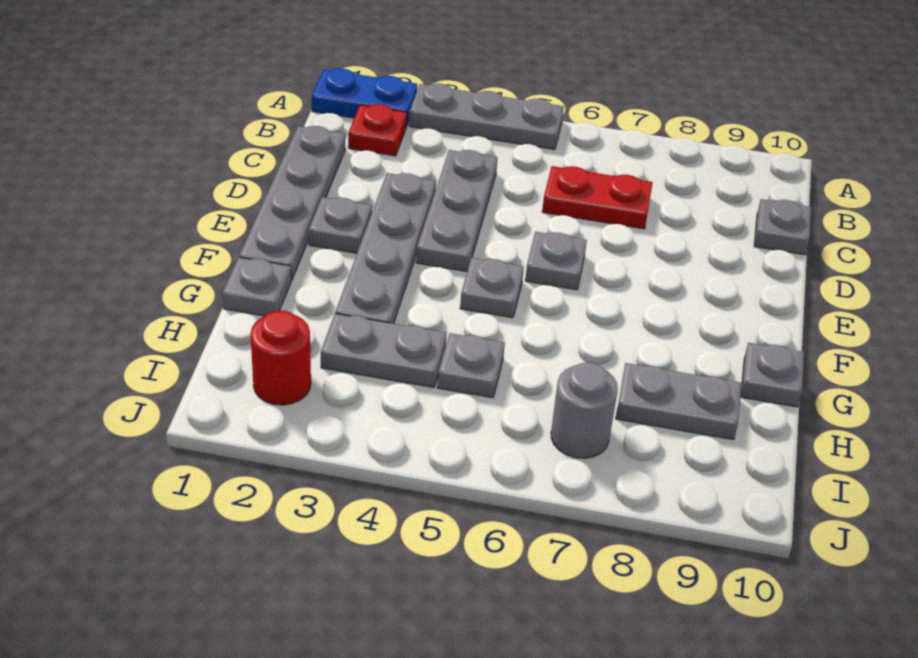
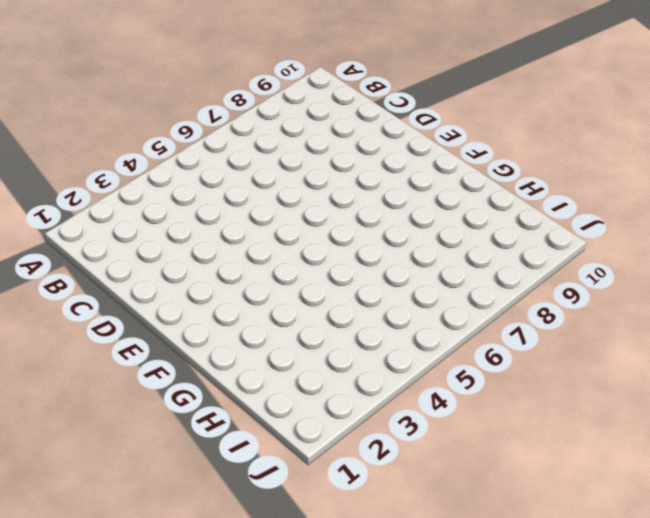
none -> blue plate A1:A2 level 1
none -> grey plate A3:A5 level 1
none -> red plate B2 level 1

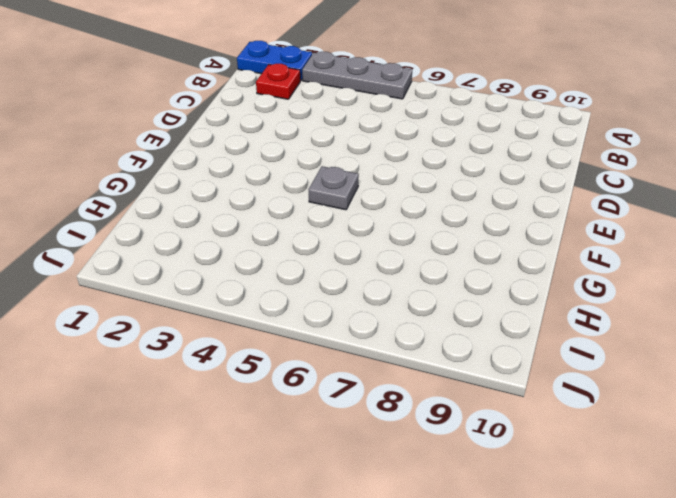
none -> grey plate C1:F1 level 1
none -> grey plate C4:E4 level 1
none -> red plate C6:C7 level 1

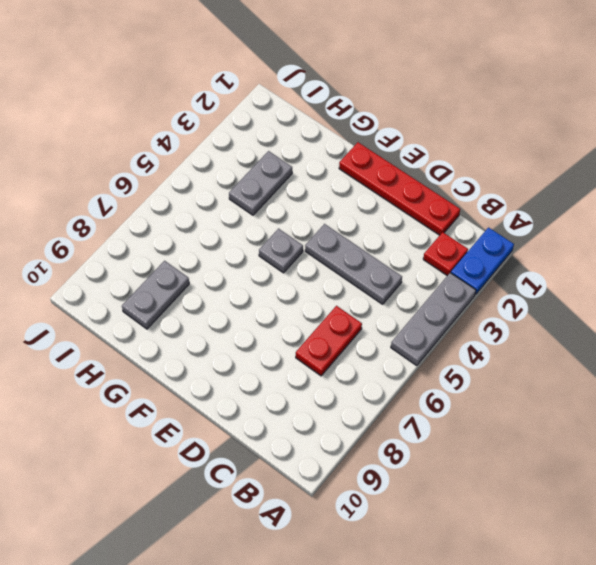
red plate C1:F1 level 1 -> grey plate C1:F1 level 1
none -> grey plate C10 level 1
none -> grey plate D3:G3 level 1
none -> grey plate E2 level 1

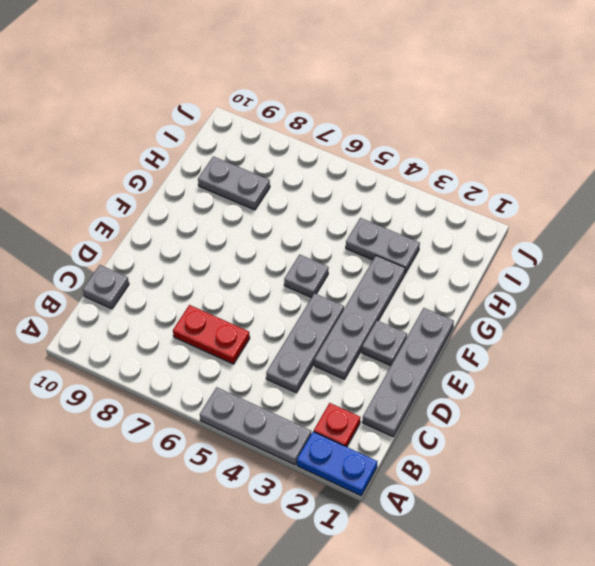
none -> grey plate E6 level 1
none -> grey plate G1 level 1
none -> grey plate G10 level 1

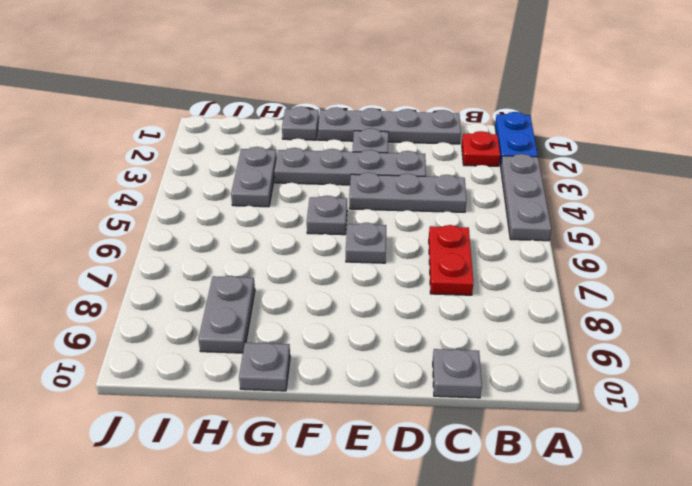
none -> grey plate H5 level 1
none -> red round brick I2 level 1
none -> grey round brick I7 level 1

